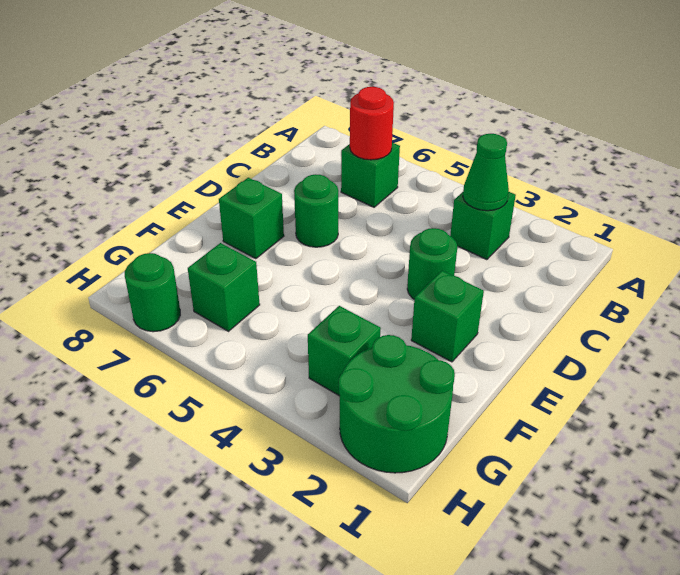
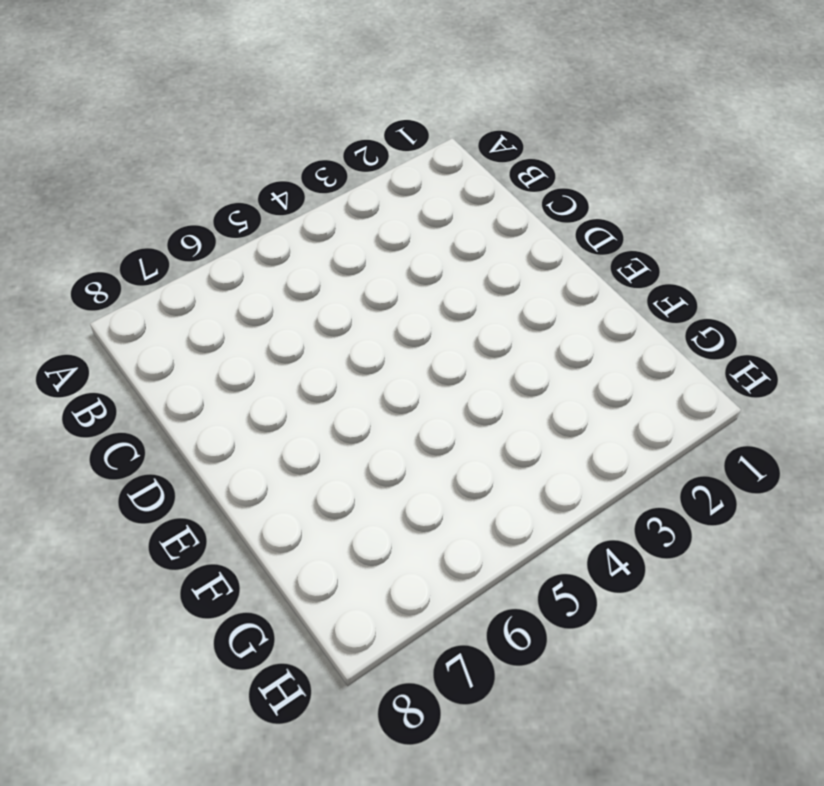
none -> green brick B3 level 1
none -> green brick B6 level 1
none -> green round brick D3 level 1

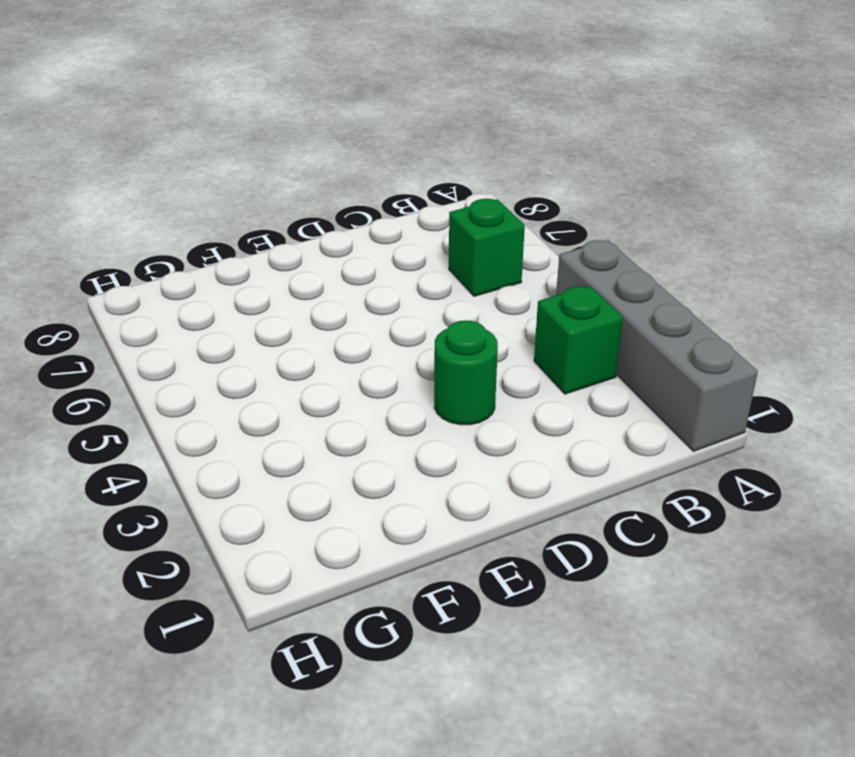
grey brick A1:A4 level 1 -> none
none -> green round brick D6 level 1
none -> green brick E2 level 1
none -> green brick E7 level 1

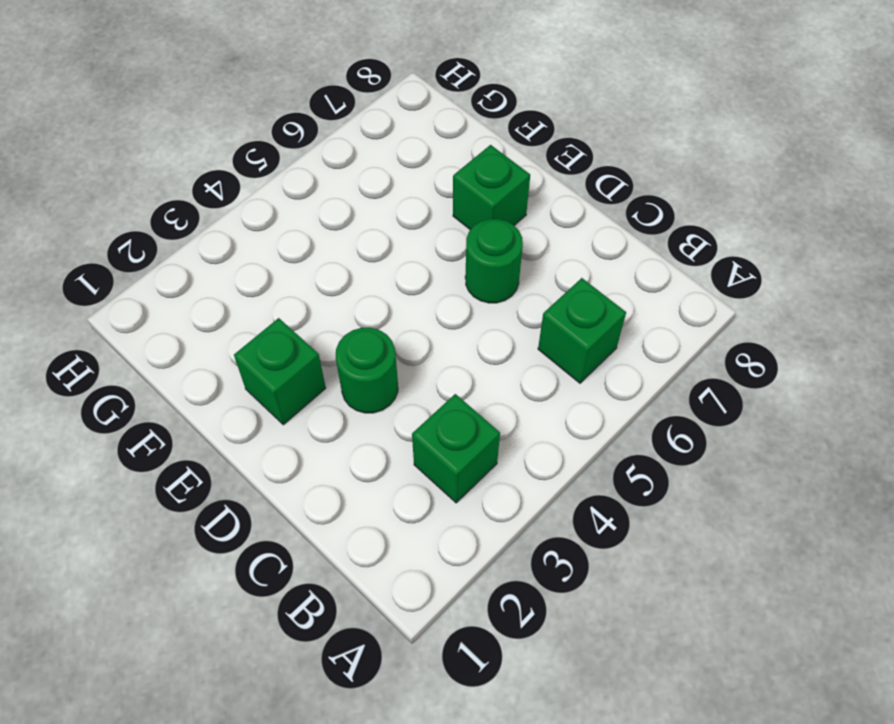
none -> green round brick G1:H2 level 1
none -> green brick G3 level 1
none -> green brick G6 level 1

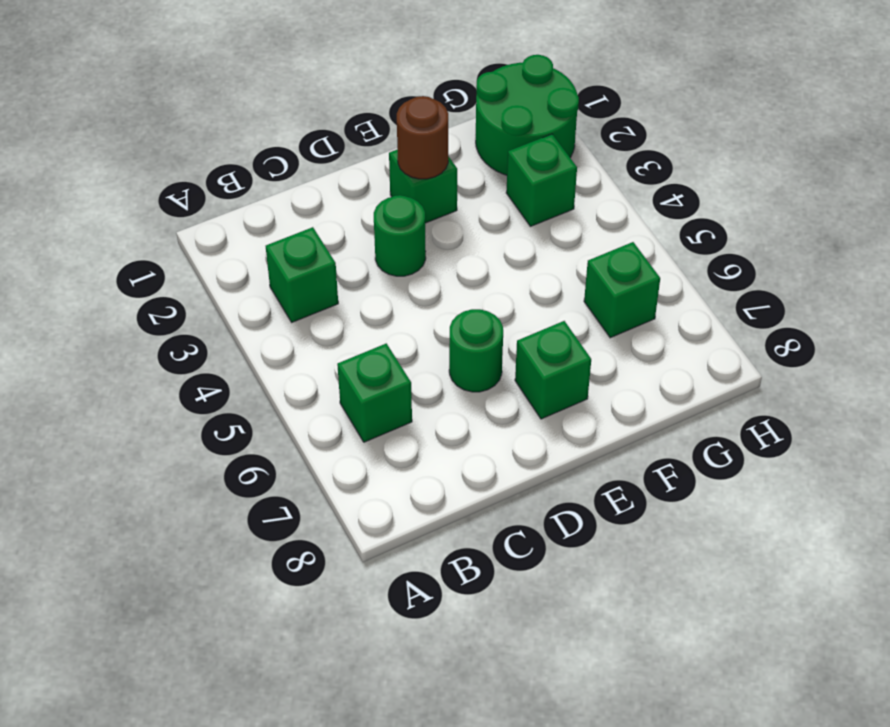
brown round brick E2 level 2 -> none
none -> green round brick H7 level 1
none -> green cone B3 level 2
none -> red round brick B6 level 2

